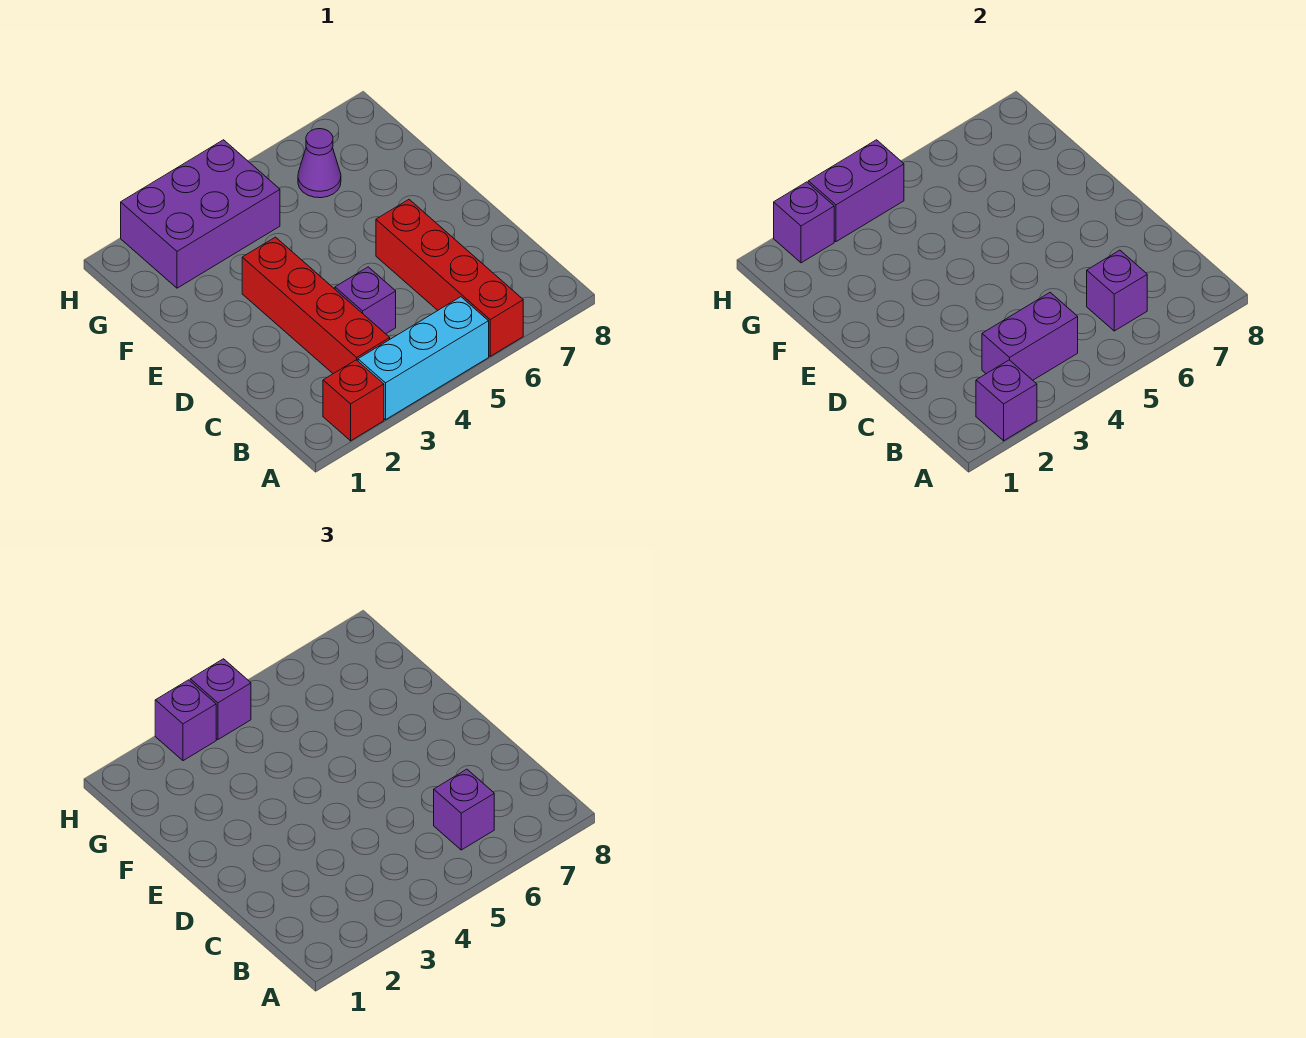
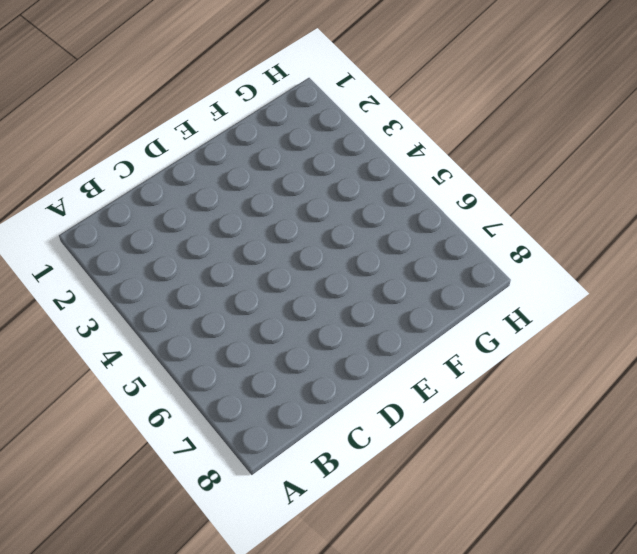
none -> red brick A2 level 1
none -> cyan brick A3:A5 level 1
none -> red brick A6:D6 level 1

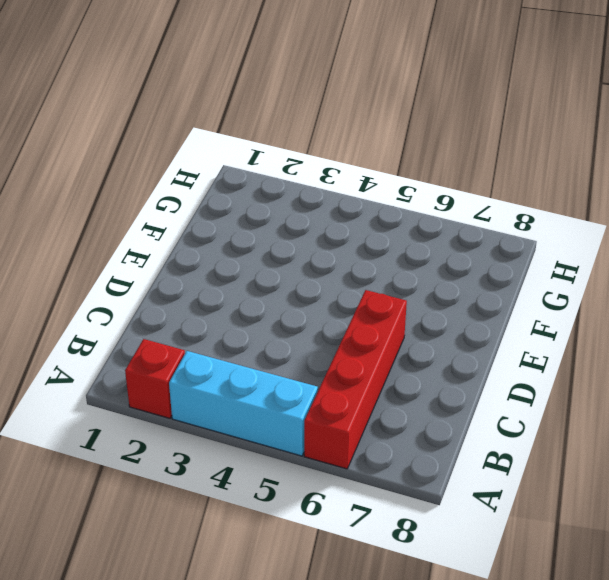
none -> red brick B3:E3 level 1
none -> purple brick C4 level 1
none -> purple brick G2:H4 level 1

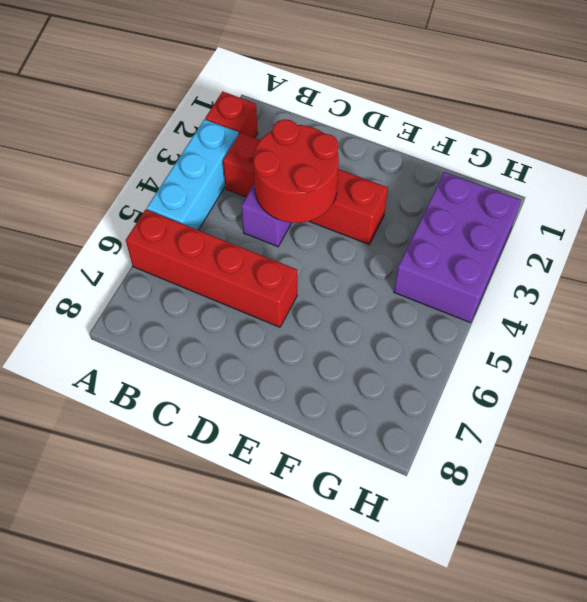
red round brick C3:D4 level 2 -> none
none -> purple cone G6 level 1
none -> purple brick A2 level 2
none -> purple brick B3:B4 level 2

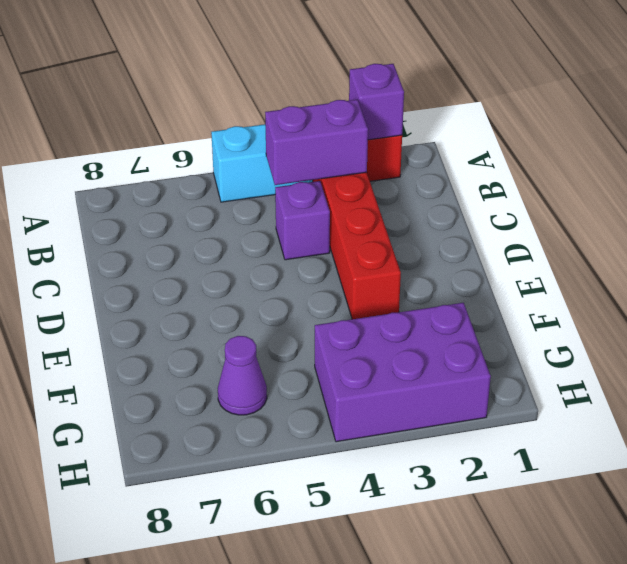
none -> red brick A6:D6 level 1
none -> purple brick B6 level 2
none -> purple brick H2 level 2

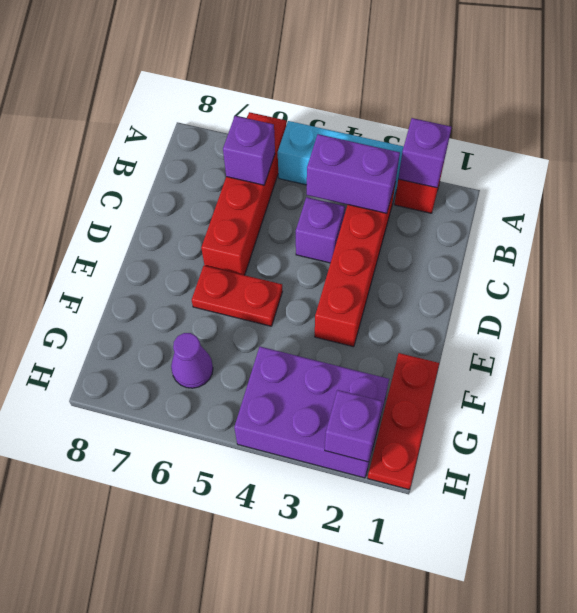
red plate E5:E6 level 1 -> none
red plate F1:H1 level 1 -> none
none -> purple brick H3:H4 level 2
none -> purple brick B6 level 3
none -> purple brick H3 level 3

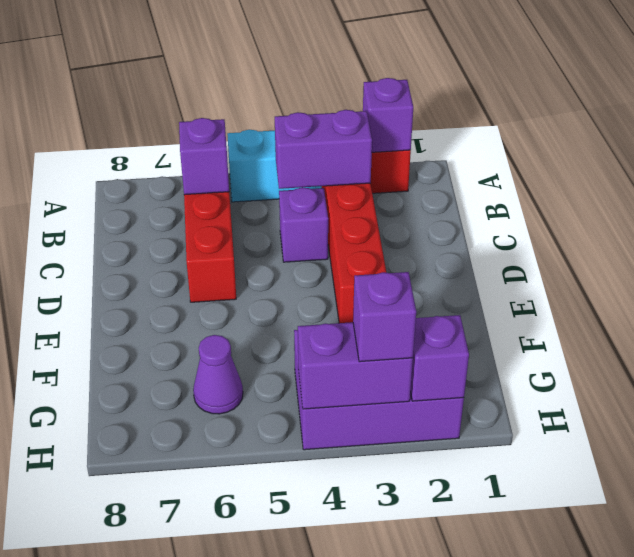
none -> purple brick B6 level 3
none -> purple brick H4 level 3

